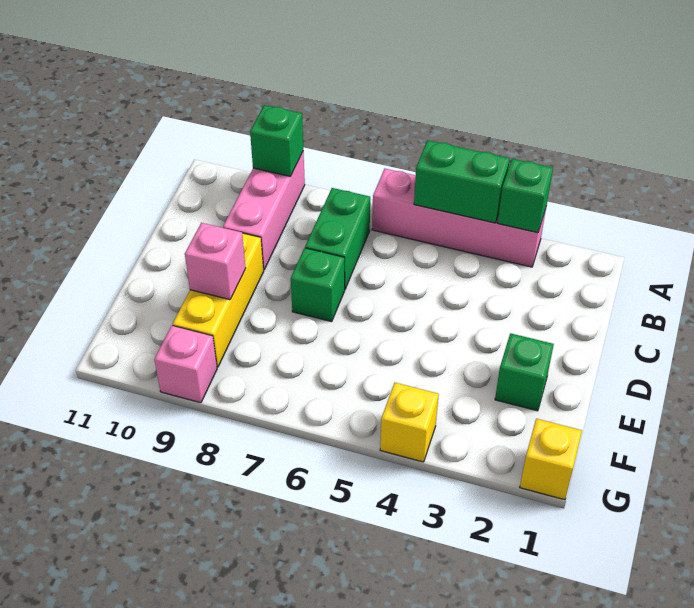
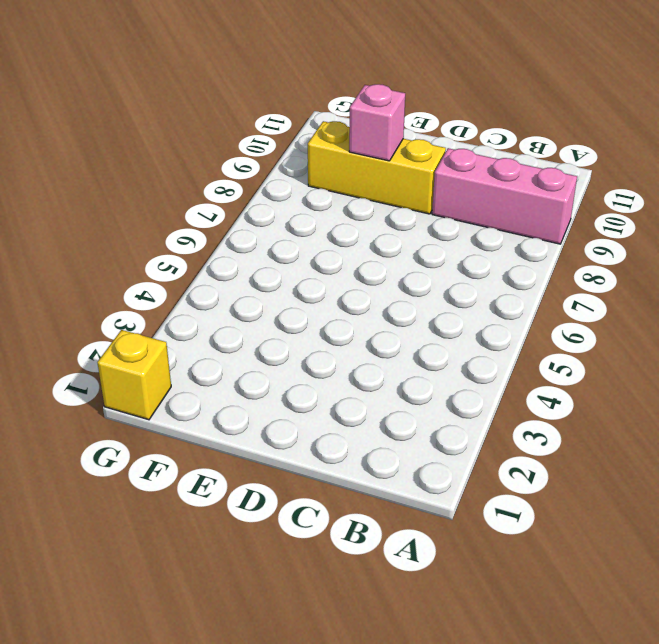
none -> pink brick A3:A6 level 1
none -> green brick B7:C7 level 1
none -> green brick D7 level 1

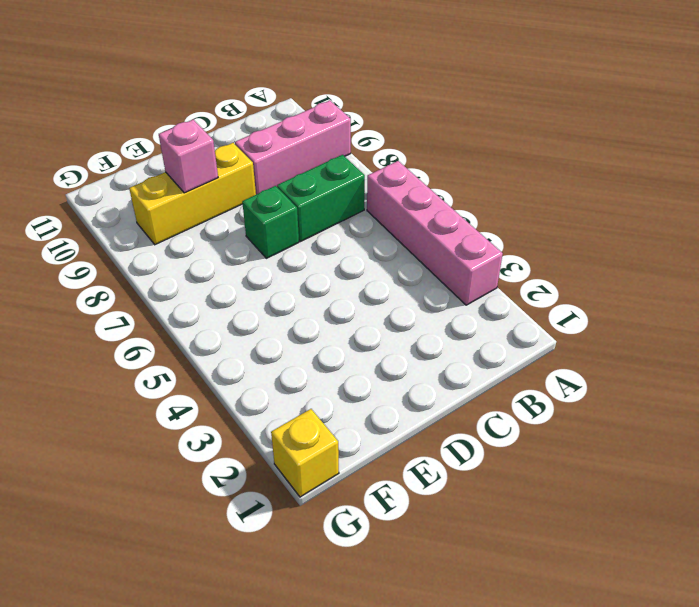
none -> green brick E2 level 1
none -> yellow brick G4 level 1
none -> pink brick G9 level 1

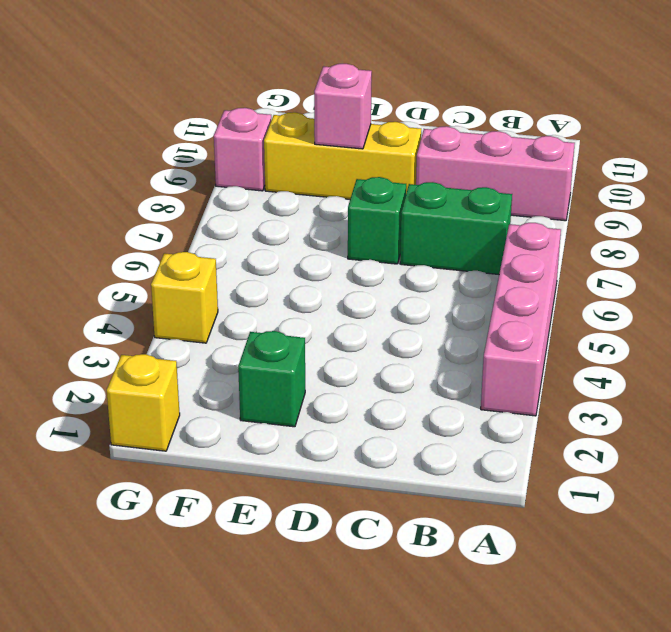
none -> green brick A3 level 2
none -> green brick A4:A5 level 2
none -> green brick A9 level 2

